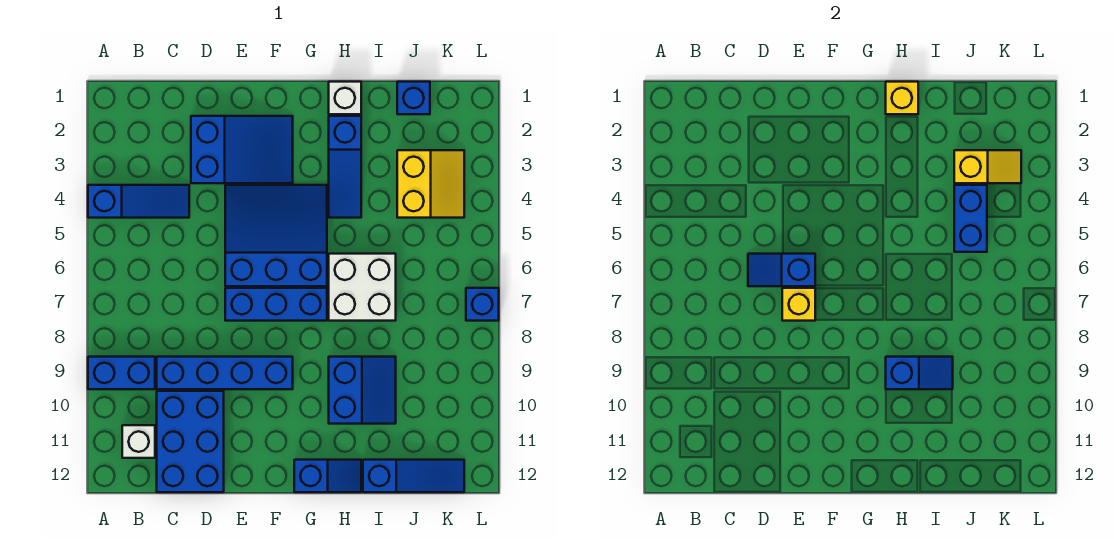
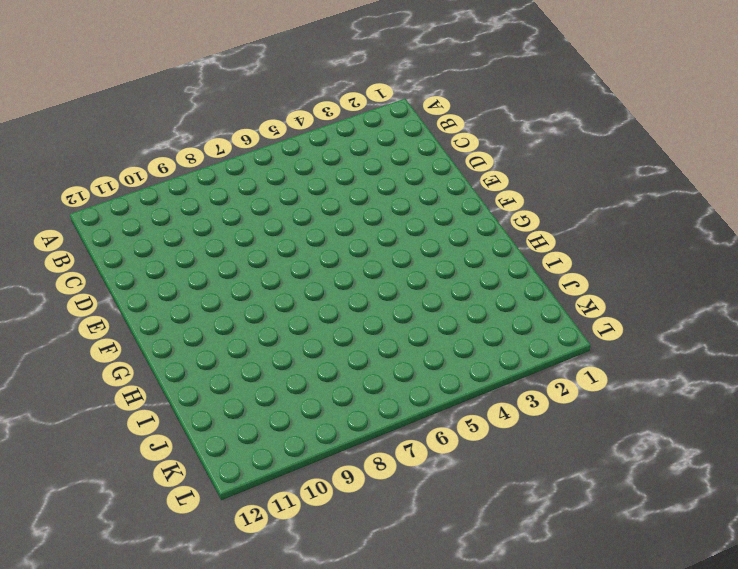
none -> blue slope A4:C4 level 1 top A
none -> blue brick A9:B9 level 1
none -> white brick B11 level 1

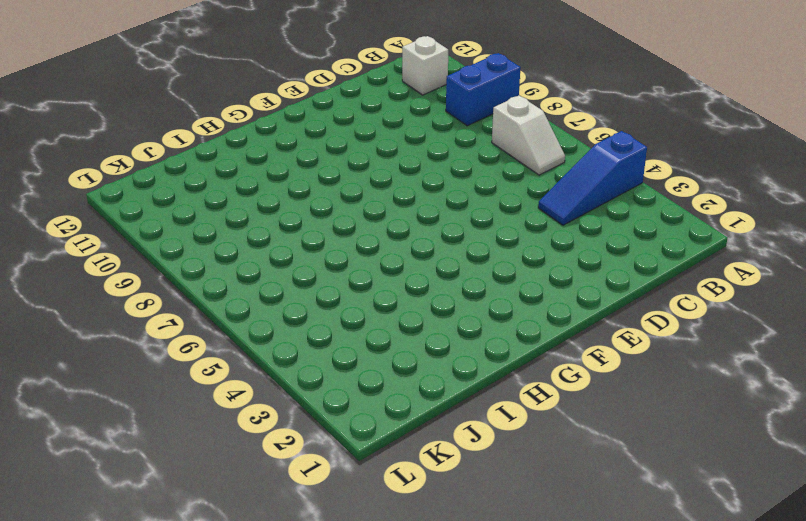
white slope B6:B7 level 1 top 7 -> none
none -> blue brick C9:F9 level 1
none -> blue brick C10:D12 level 1
none -> blue slope D2:F3 level 1 top D

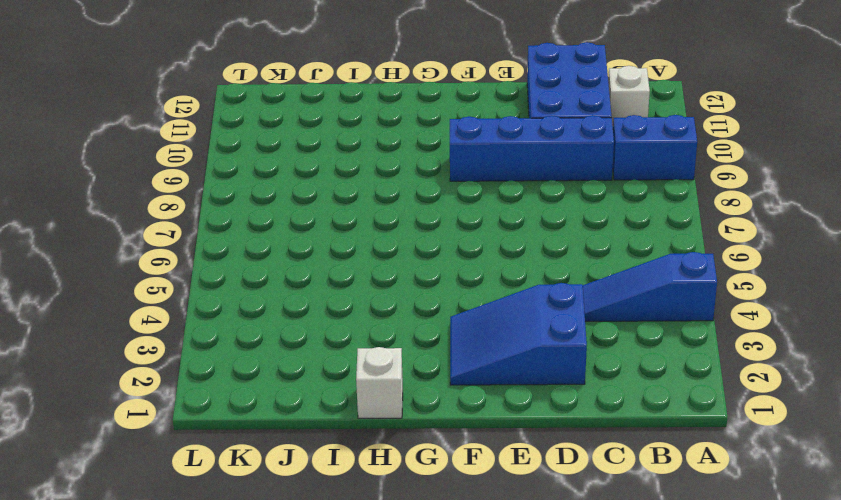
none -> blue slope E4:G6 level 1 top 6
none -> blue brick E7:G7 level 1
none -> blue slope G12:H12 level 1 top G

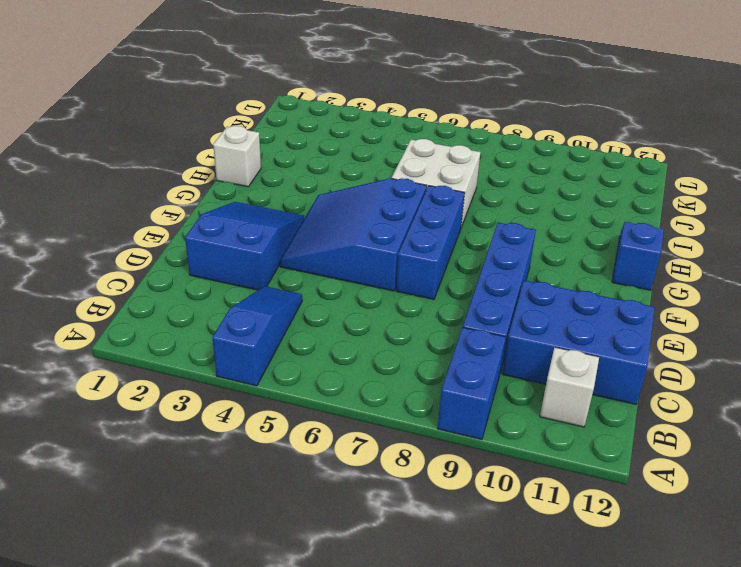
none -> blue slope H2:H4 level 1 top 2
none -> blue slope H9:I10 level 1 top H
none -> blue slope I12:K12 level 1 top I

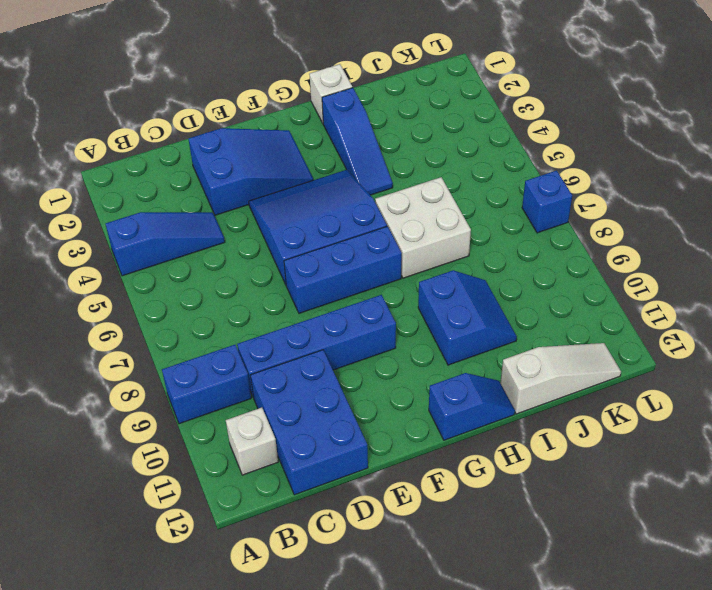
white slope I12:K12 level 1 top I -> blue slope I12:K12 level 1 top I
none -> blue brick J1 level 1
none -> yellow slope J3:K4 level 1 top J
none -> blue slope D6:E6 level 2 top E

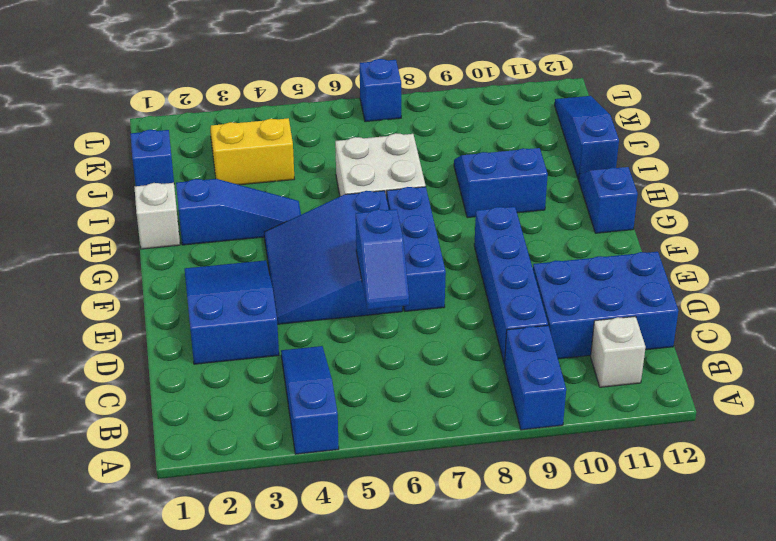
none -> yellow brick E7 level 2
none -> yellow brick H1 level 2
none -> blue slope H9:I9 level 2 top H

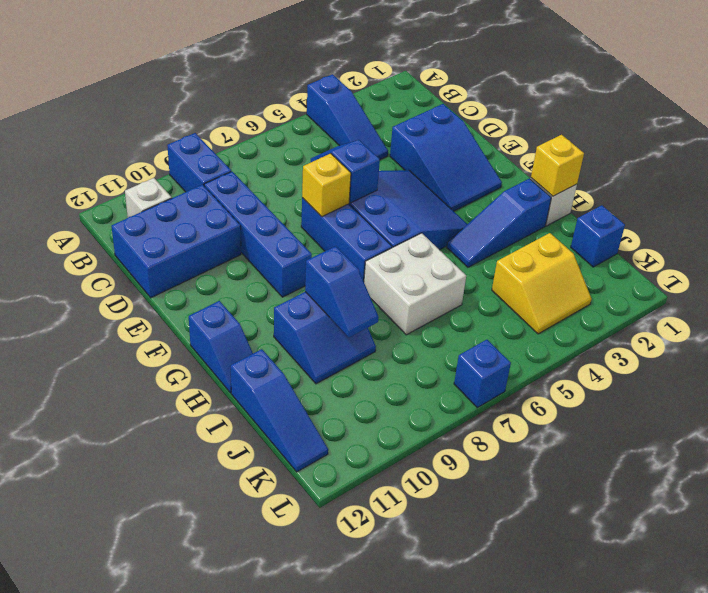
none -> yellow slope J3:K3 level 2 top J
none -> blue brick J4:J5 level 2

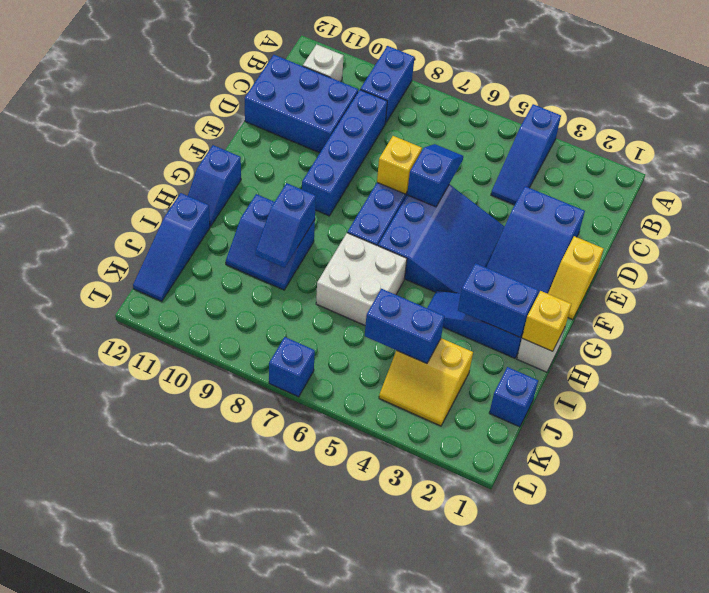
yellow slope E1:F1 level 1 top E -> yellow slope J3:K3 level 2 top J
blue brick H2:H3 level 2 -> none

